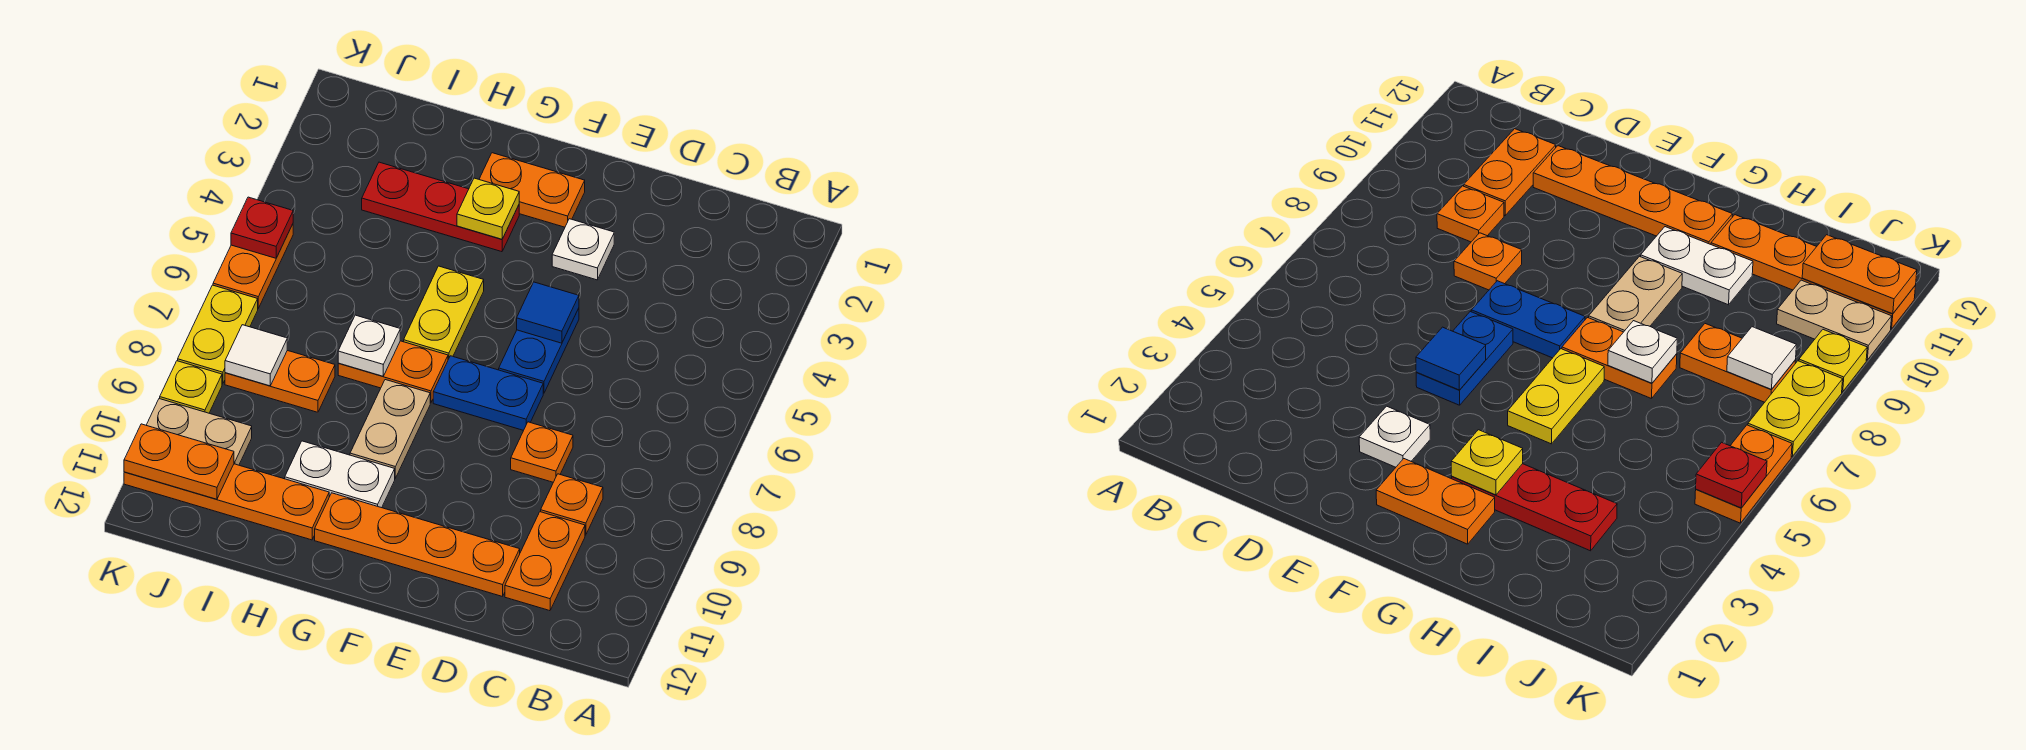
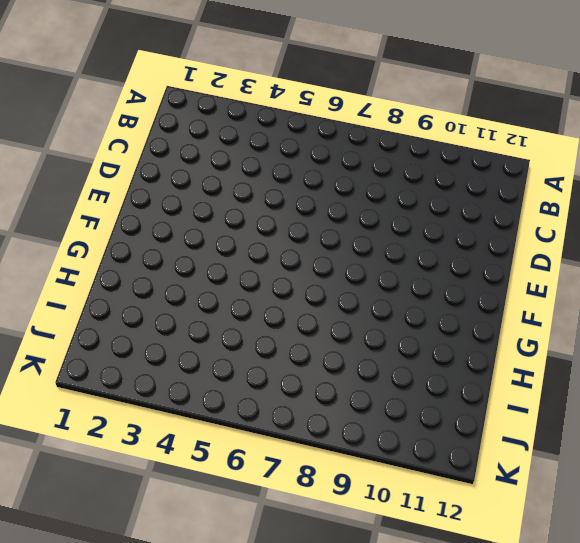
none -> orange plate C9 level 1
none -> orange plate C10:C11 level 1
none -> orange plate D8 level 1

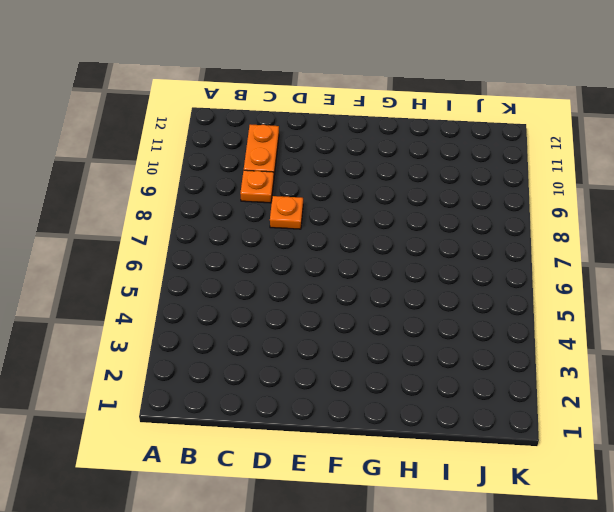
none -> orange plate D11:G11 level 1
none -> white plate E3 level 1
none -> blue plate E5:E6 level 1

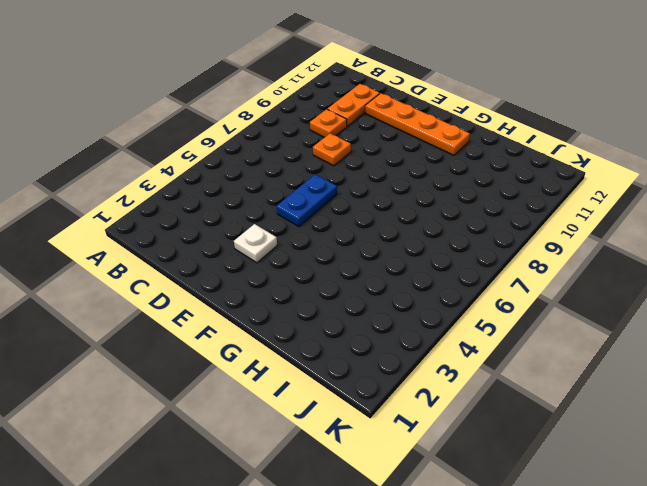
none -> blue plate E7:F7 level 1
none -> orange plate F2:G2 level 1
none -> red plate G3:I3 level 1

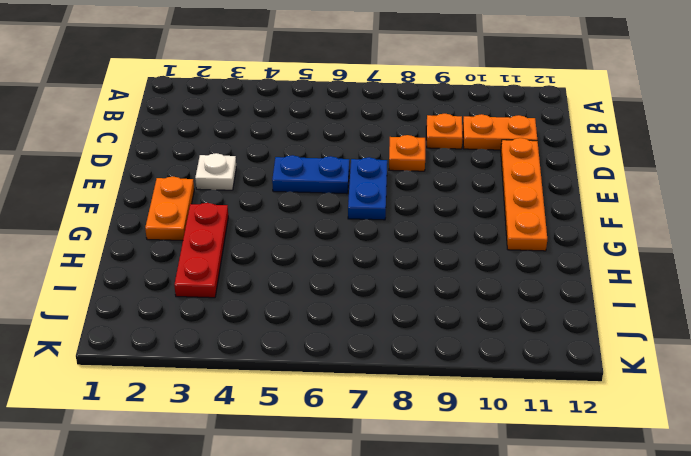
none -> yellow plate G5:G6 level 1
none -> orange plate G7:H7 level 1
none -> tan plate G8:G9 level 1

